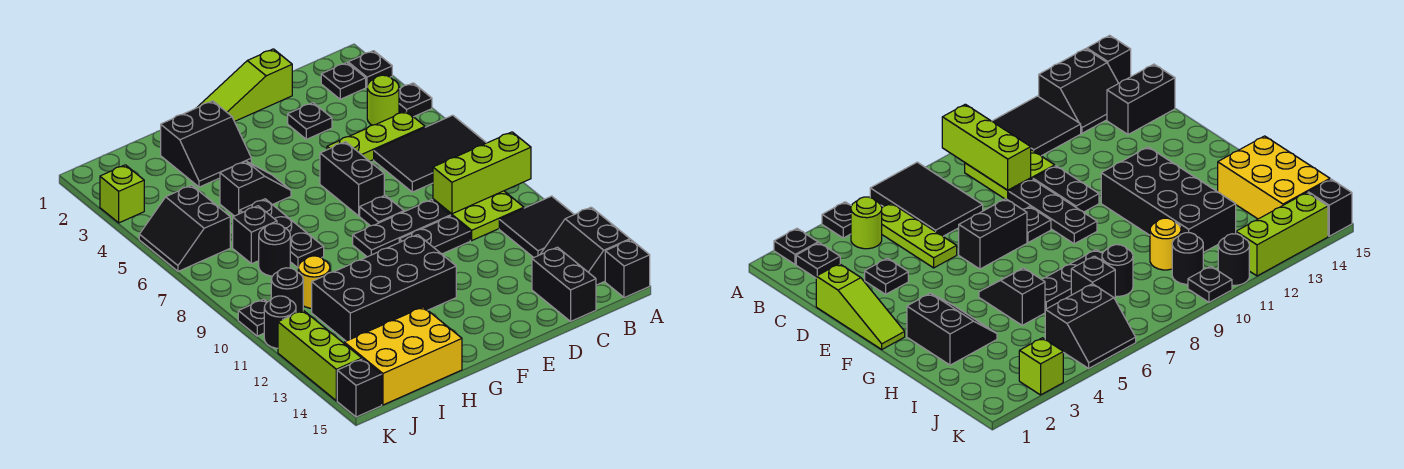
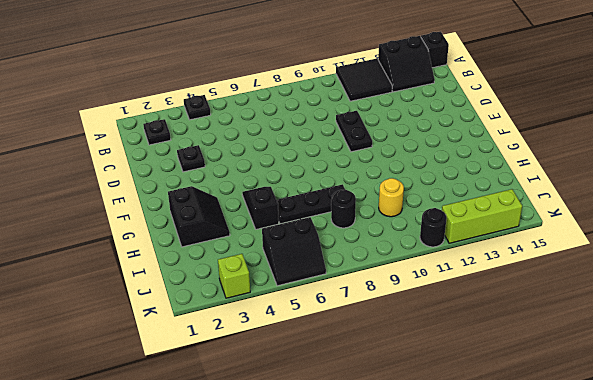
none -> black plate A2 level 1
none -> black tile A6:C7 level 1
none -> lime round brick B4 level 1
none -> lime plate B5:D5 level 1

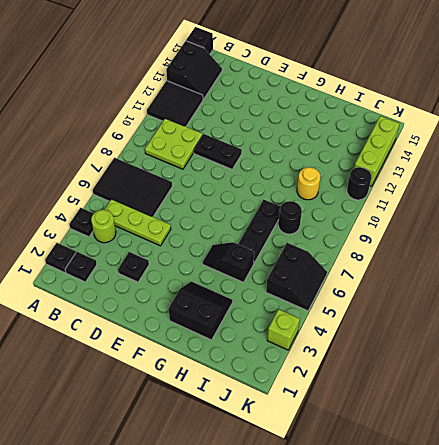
none -> black brick C14:C15 level 1
none -> lime slope D1:F1 level 1 top D
none -> black plate D9:F9 level 1
none -> black brick E6:E7 level 1

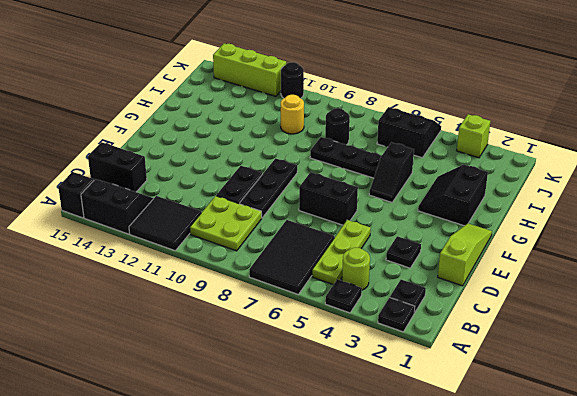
none -> black plate E8 level 1
none -> black brick F11:I12 level 1
none -> yellow brick H14:J15 level 1
none -> black brick I7 level 1

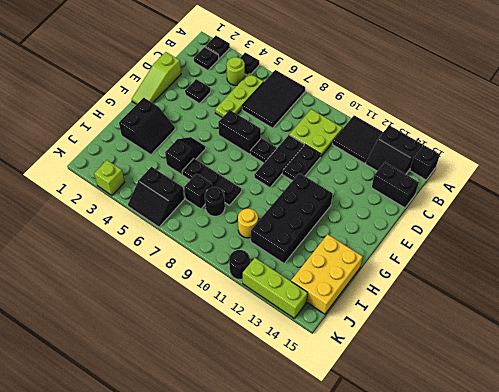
none -> black round brick J10 level 1
none -> black plate K10 level 1
none -> black brick K15 level 1
none -> lime brick A9:C9 level 2

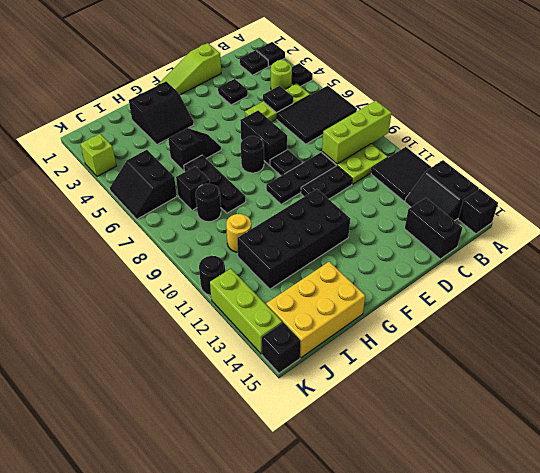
black plate C5 level 2 -> black plate K10 level 1
black round brick F7 level 1 -> black round brick J10 level 1

